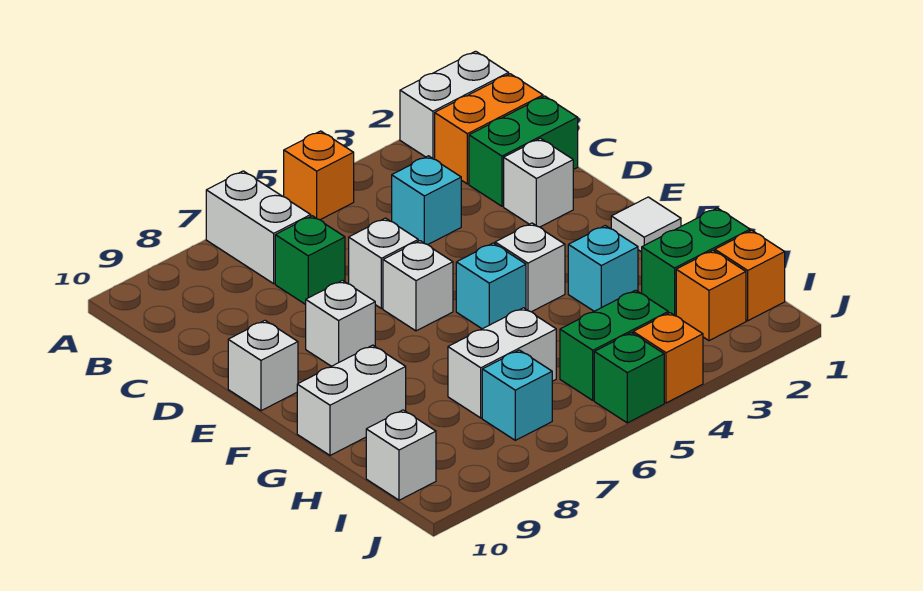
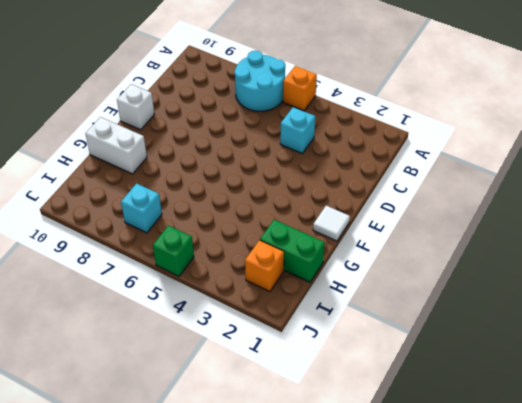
cyan round brick A6:B7 level 1 -> white brick A7:B7 level 1
none -> white brick A1:A2 level 1
none -> orange brick B1:B2 level 1
none -> green brick C1:C2 level 1

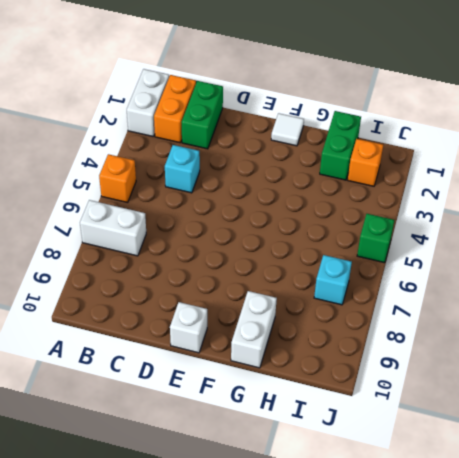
none -> green brick C7 level 1
none -> white brick D2 level 1
none -> white brick D6 level 1

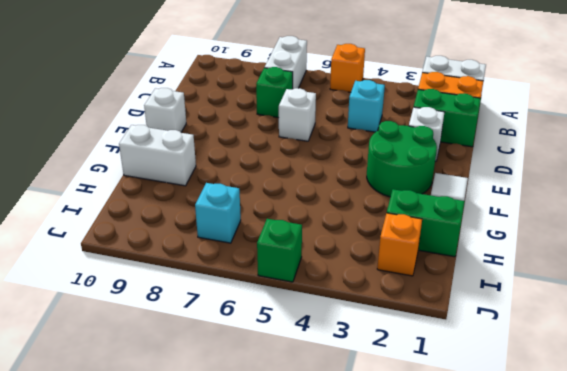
green round brick E2:F3 level 1 -> none
none -> white brick E6 level 1
none -> white brick E8 level 1
none -> white brick F4 level 1

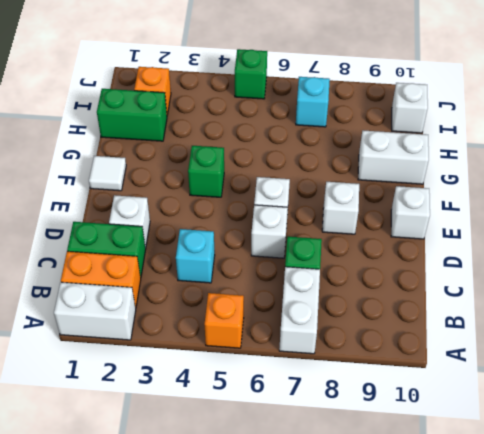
green brick F4 level 1 -> white brick F4 level 1
none -> cyan brick F5 level 1
none -> cyan brick G3 level 1
none -> white brick H6:H7 level 1

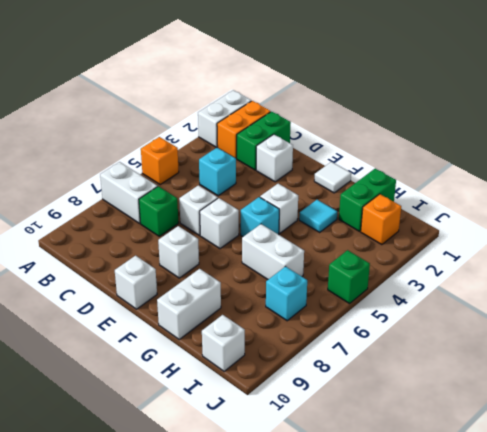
cyan tile G3 level 1 -> cyan brick G3 level 1
white brick G6:H6 level 1 -> white brick H6:H7 level 1
none -> orange brick I1 level 1
none -> green brick I4:I5 level 1
none -> orange brick J4 level 1

